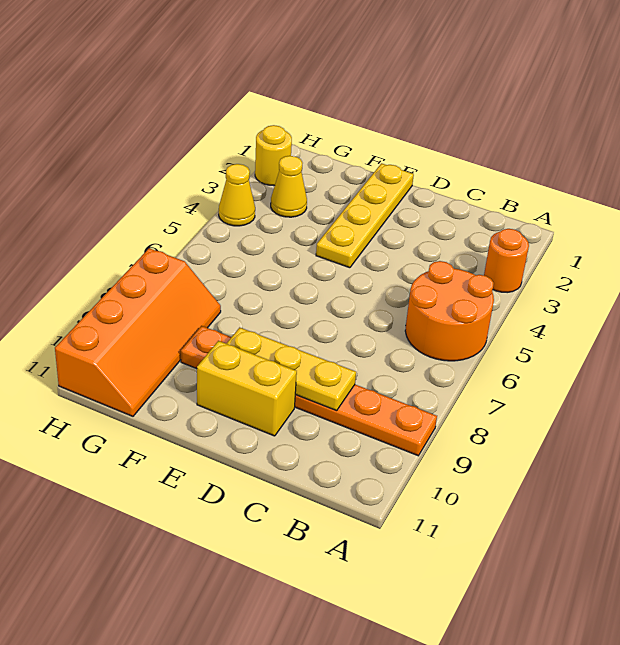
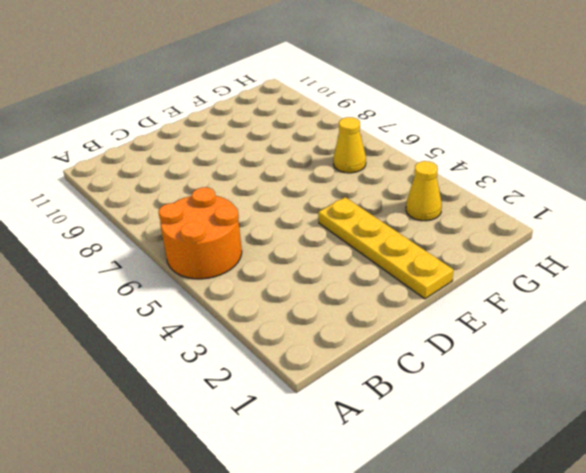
yellow cone G6 level 1 -> yellow cone H4 level 1
none -> orange round brick A3 level 1
none -> orange plate A9:F9 level 1

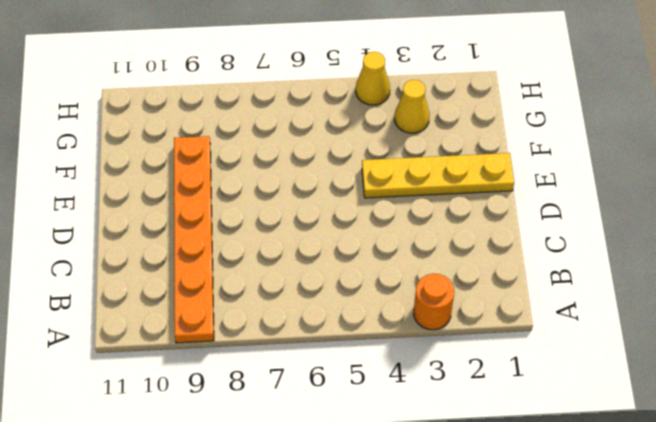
none -> orange round brick A5:B6 level 1
none -> yellow brick D10:E10 level 1

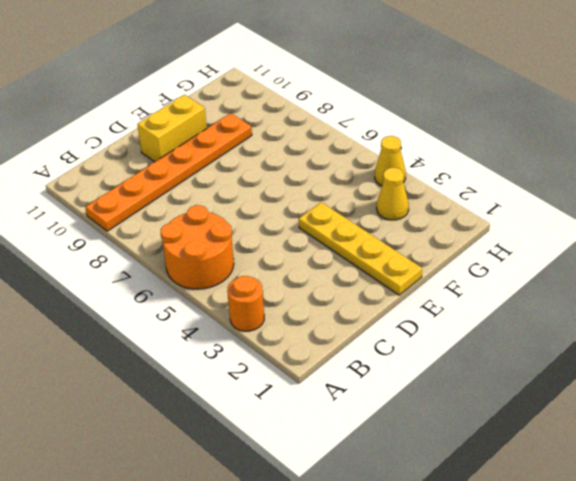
none -> orange slope G8:H11 level 1 top H
none -> yellow round brick H2 level 1

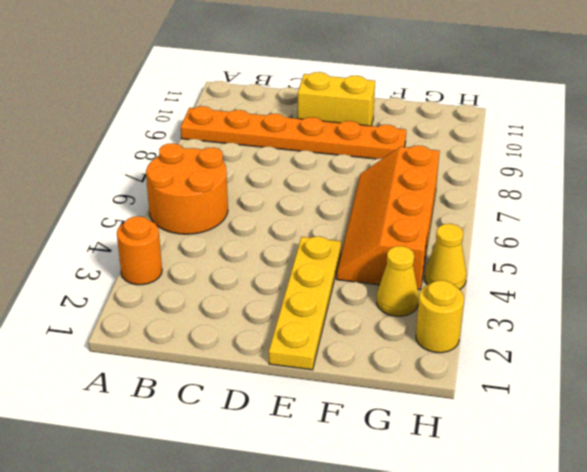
orange slope F4:G7 level 1 top G -> orange slope G8:H11 level 1 top H
none -> yellow plate C9:E9 level 2

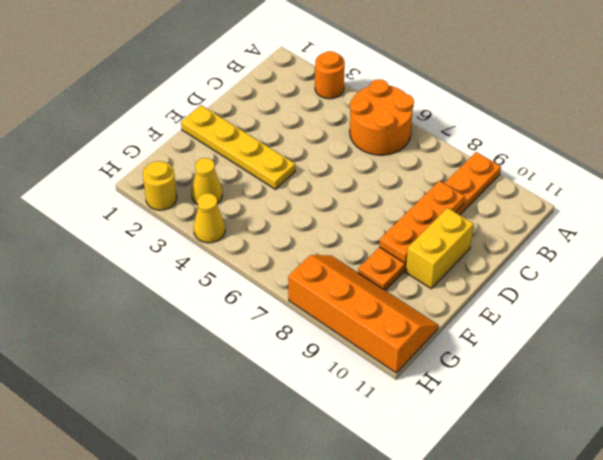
orange plate C9:E9 level 2 -> yellow plate C9:E9 level 2

